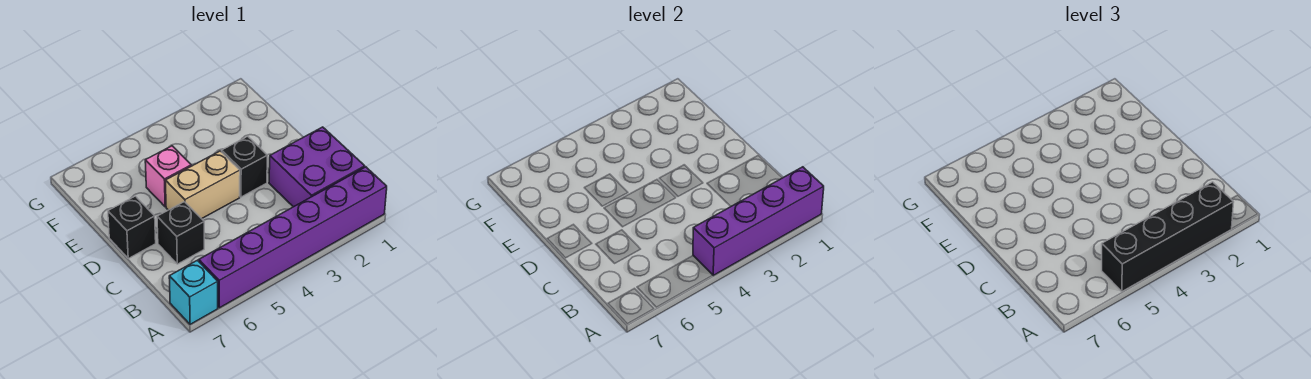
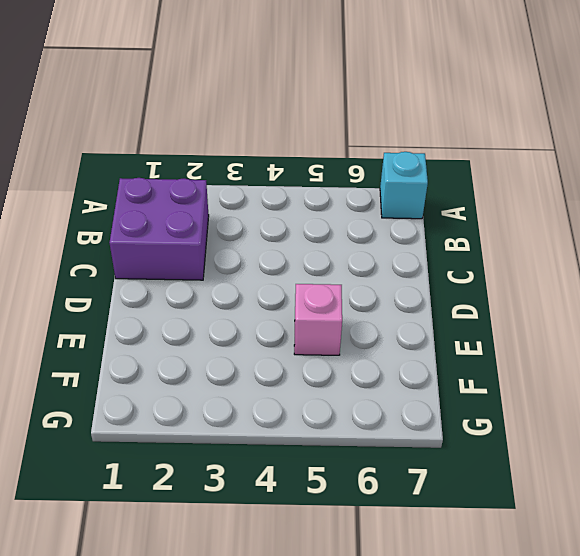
none -> purple brick A1:A6 level 1
none -> black brick C6 level 1

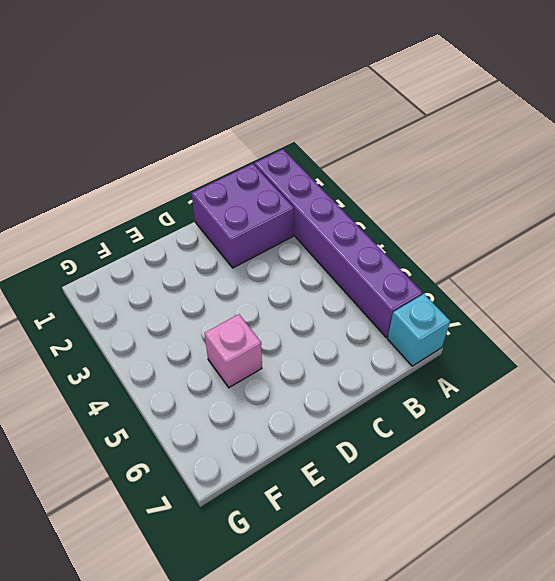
none -> black brick C6 level 1
none -> black brick D3 level 1

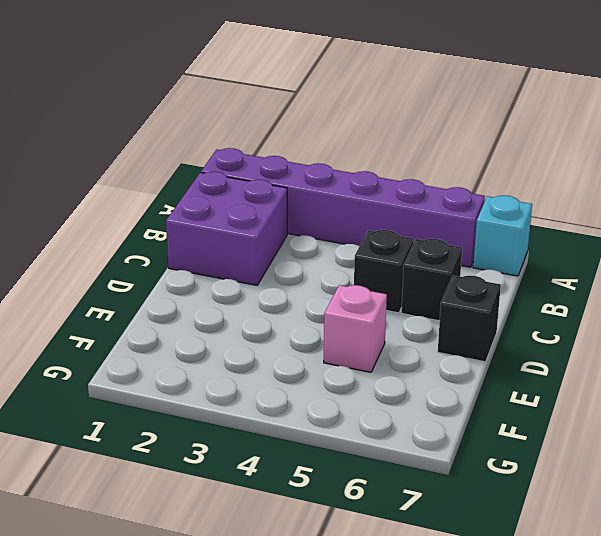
black brick C5 level 1 -> black brick D3 level 1
none -> tan brick D4:D5 level 1
none -> purple brick A1:A4 level 2

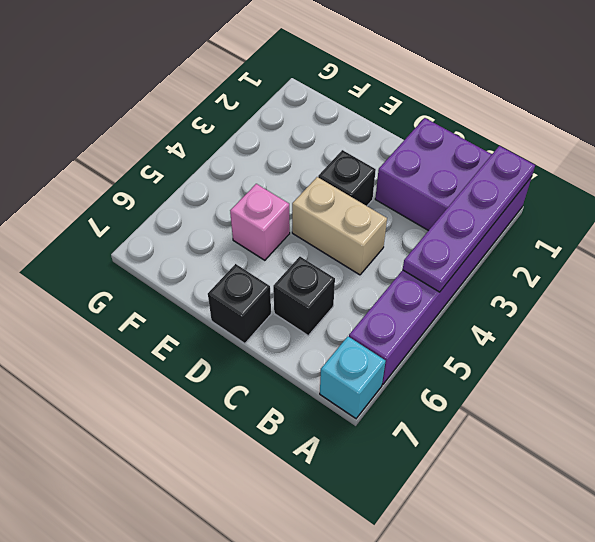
purple plate A1:A4 level 2 -> purple brick A1:A4 level 2
tan brick C4:D4 level 1 -> tan brick D4:D5 level 1
none -> black brick A2:A5 level 3

